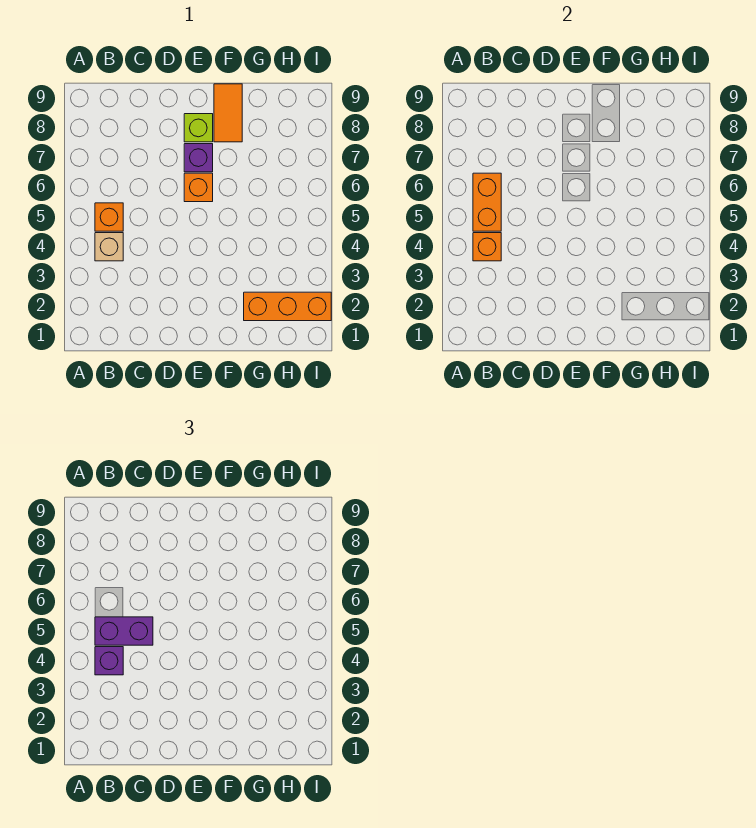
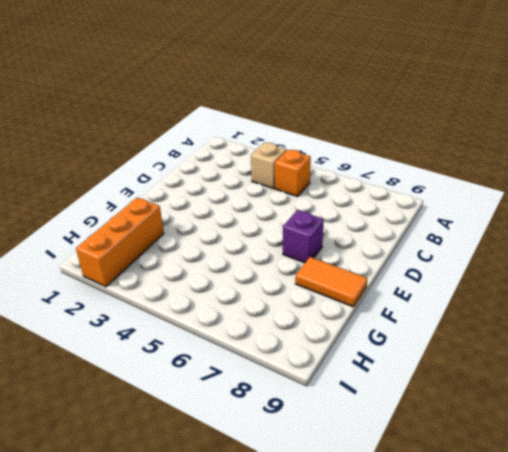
none -> orange brick E6 level 1
none -> lime brick E8 level 1

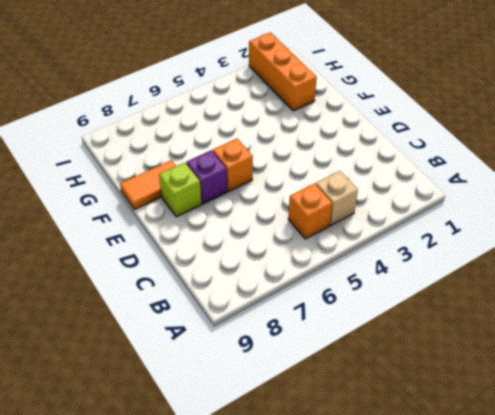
none -> orange brick B4 level 2
none -> orange brick B5:B6 level 2

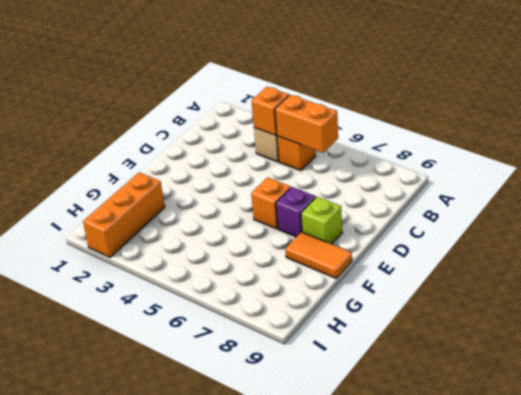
none -> purple brick B4 level 3
none -> purple brick B5:C5 level 3

